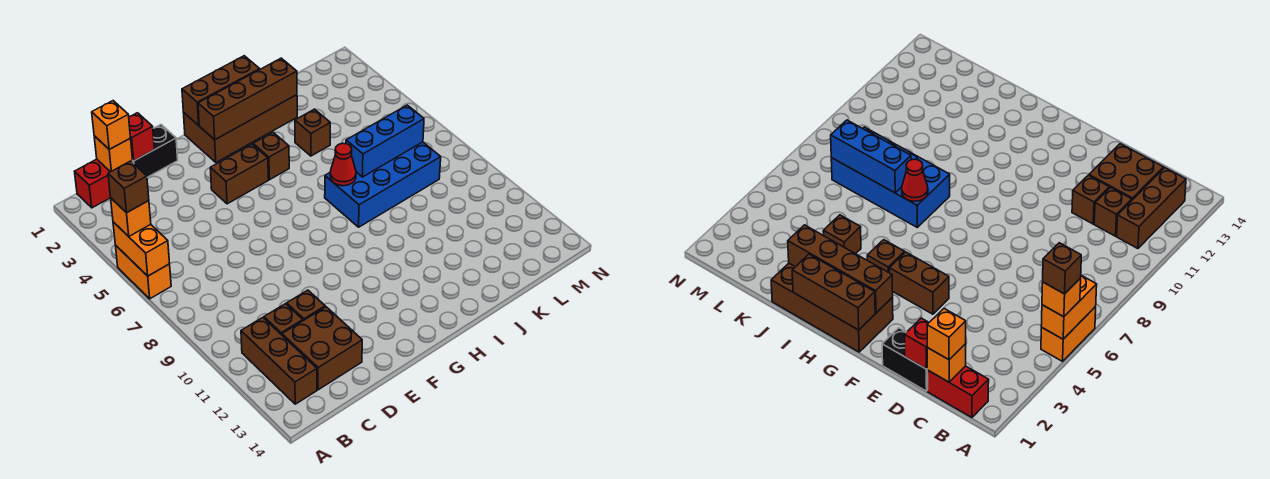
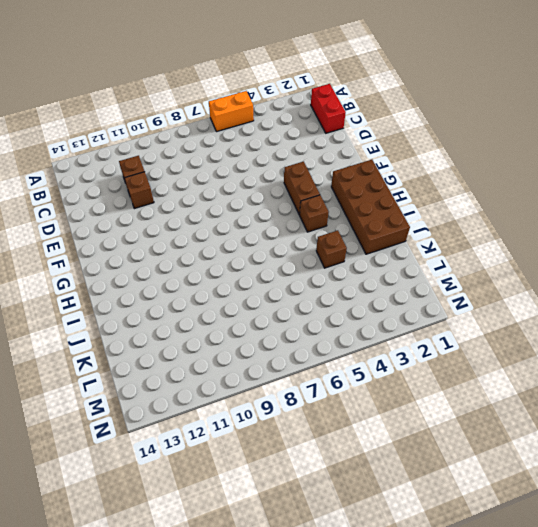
none -> brown brick B11:B13 level 1
none -> brown brick C12:D13 level 1
none -> black brick D1:E1 level 1

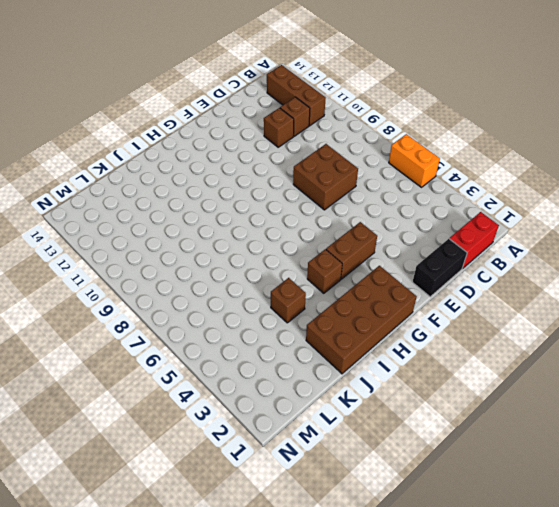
brown brick D7:E8 level 1 -> brown brick C12:D13 level 1
none -> blue brick I7:L8 level 1
none -> orange brick A5:A6 level 2
none -> orange brick C1 level 2

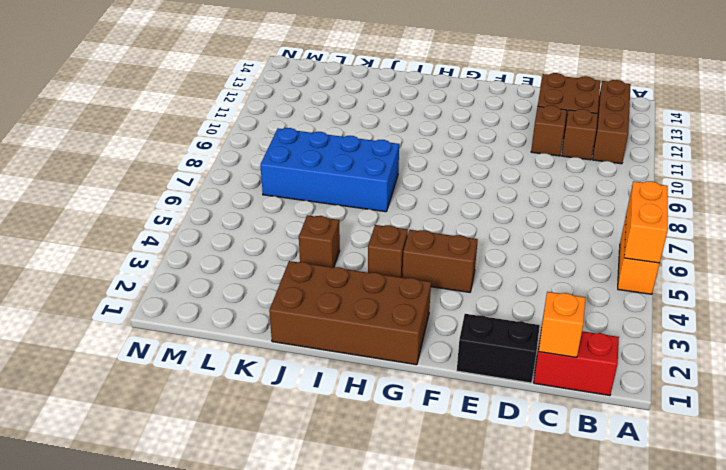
none -> red brick D1 level 2
none -> brown brick G1:I1 level 2
none -> brown brick G2:J2 level 2

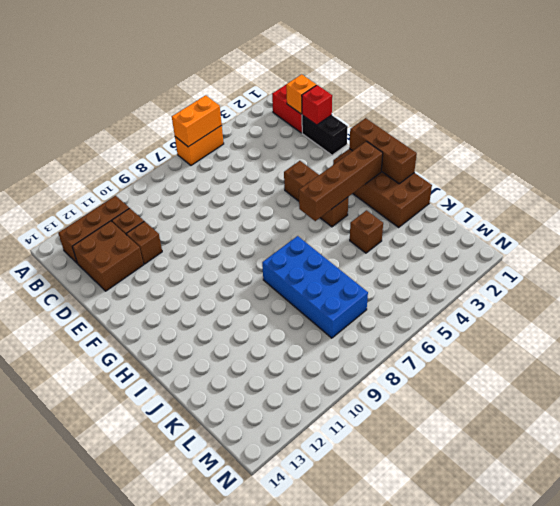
brown brick H2:H5 level 2 -> brown brick G2:J2 level 2
none -> red cone I7 level 2
none -> blue brick J7:L7 level 2
none -> orange brick A5 level 3

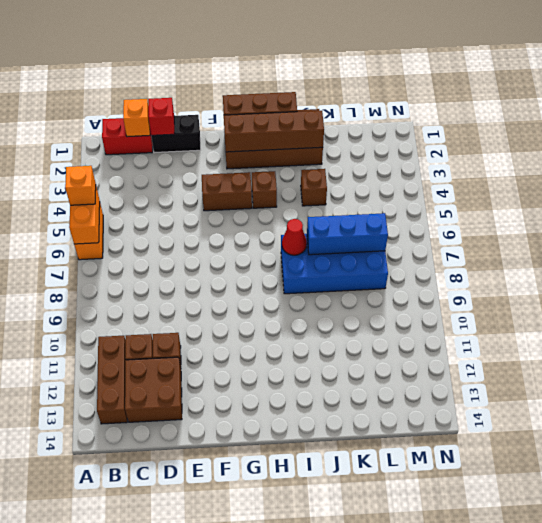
none -> orange brick C1 level 3
none -> brown brick A5 level 4

